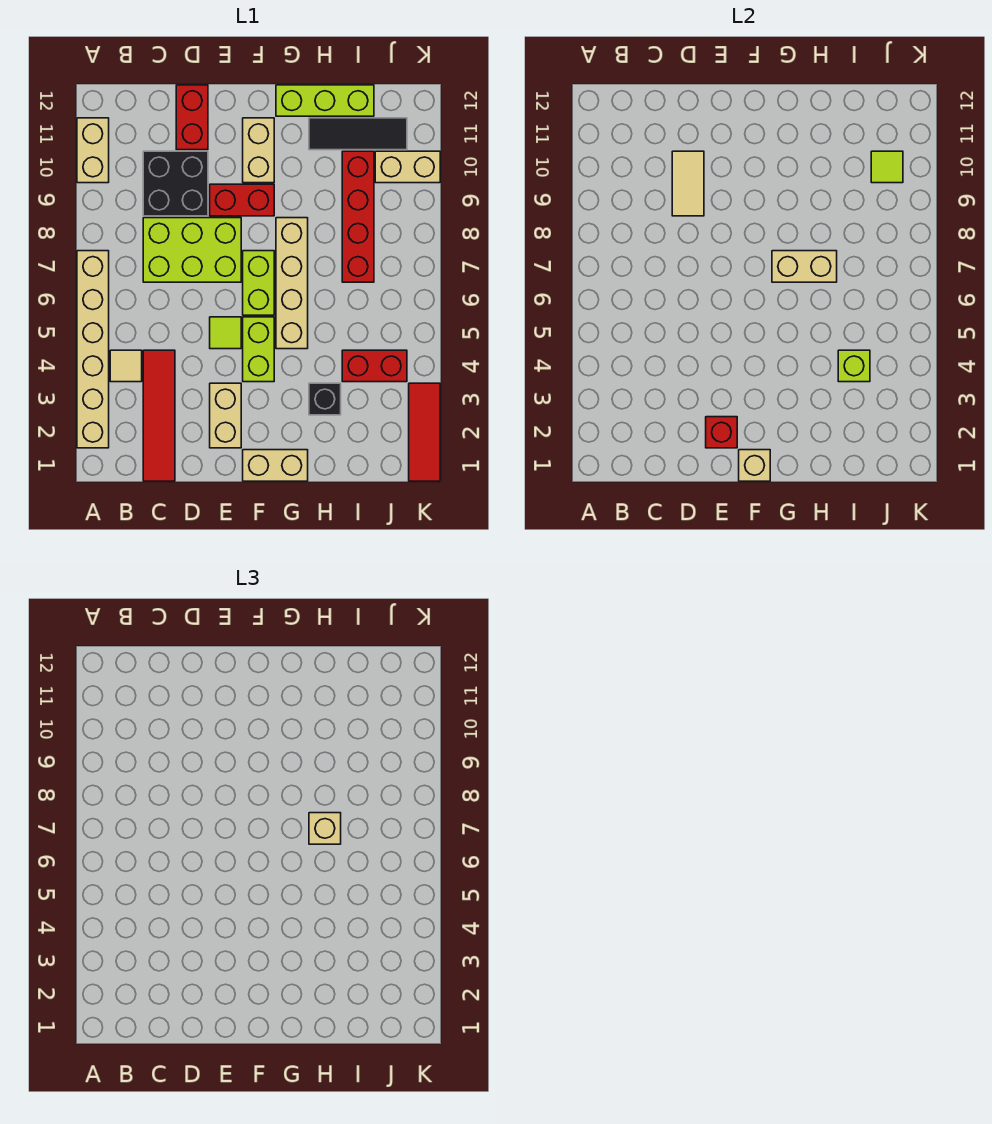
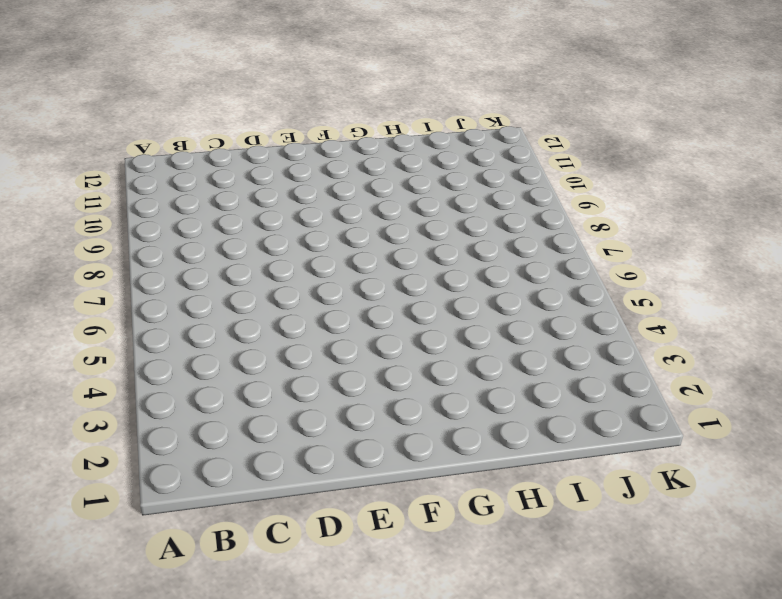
none -> tan brick A2:A7 level 1
none -> tan brick A10:A11 level 1
none -> tan tile B4 level 1

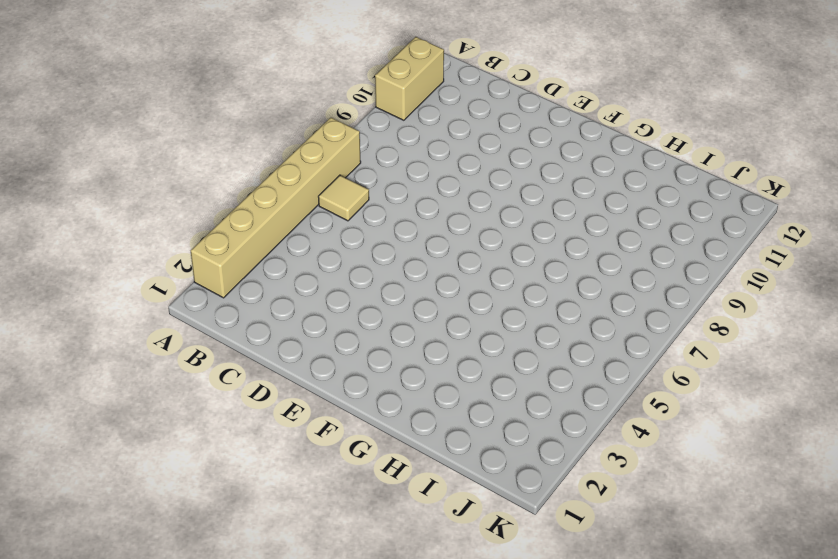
tan tile B6 level 1 -> tan tile B4 level 1
none -> red tile C1:C4 level 1
none -> lime brick C7:E8 level 1
none -> black brick C9:D10 level 1

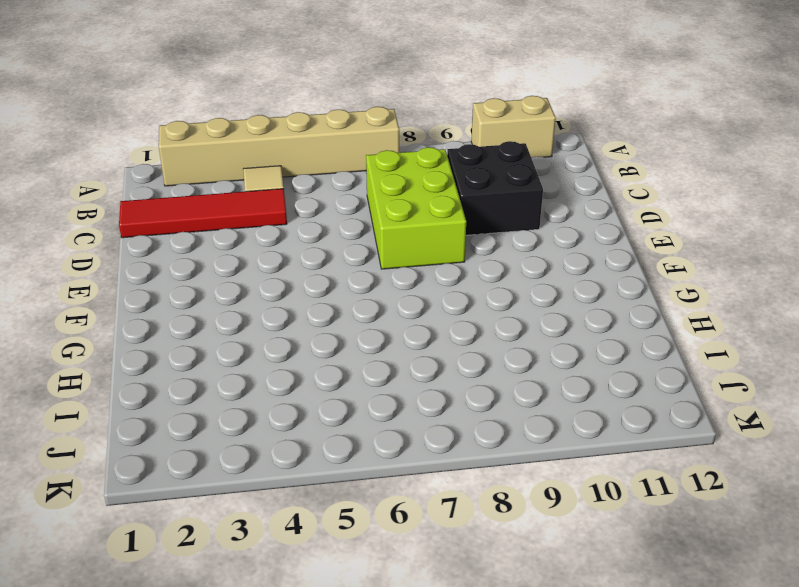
none -> red brick D11:D12 level 1
none -> tan brick E2:E3 level 1
none -> lime tile E5 level 1

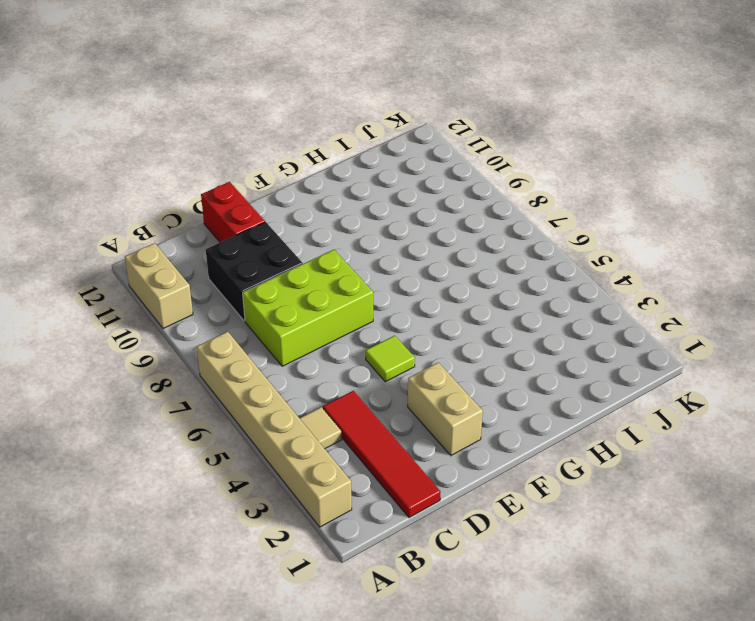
none -> red brick E9:F9 level 1
none -> tan brick F1:G1 level 1
none -> lime brick F4:F5 level 1

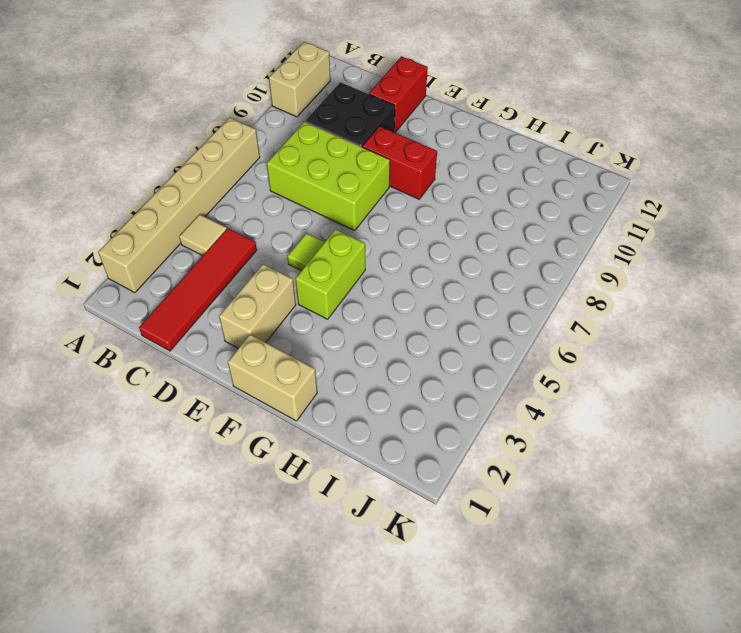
none -> lime brick F6:F7 level 1
none -> tan brick F10:F11 level 1
none -> tan brick G5:G8 level 1

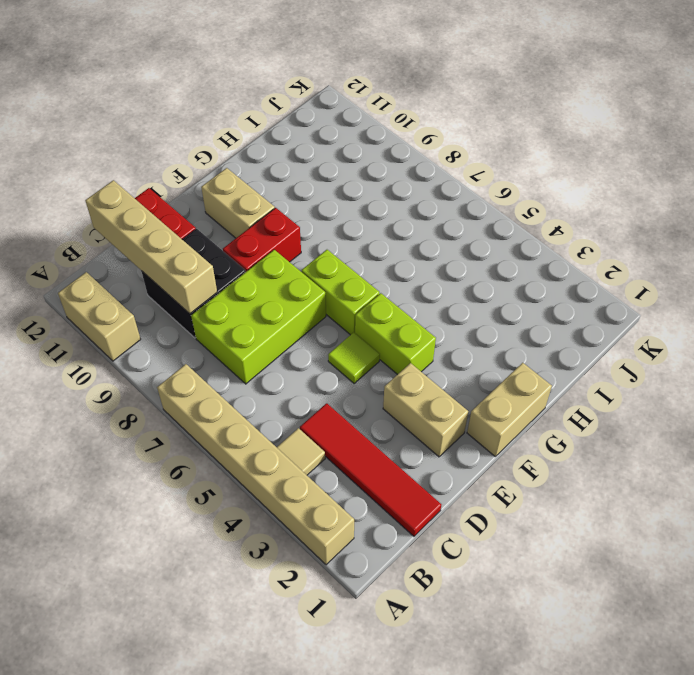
tan brick C9:C12 level 2 -> tan brick G5:G8 level 1
none -> lime brick G12:I12 level 1
none -> black brick H3 level 1
none -> black tile H11:J11 level 1

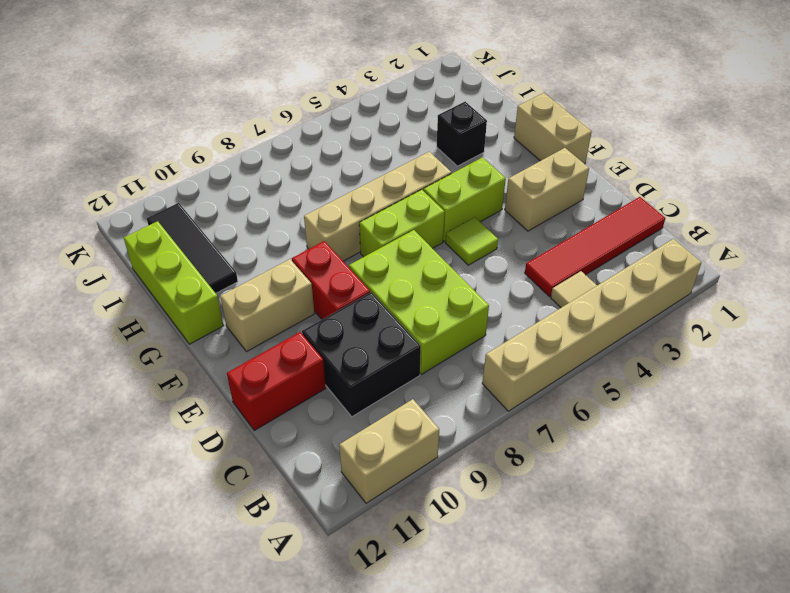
none -> red brick I4:J4 level 1
none -> red brick I7:I10 level 1
none -> tan brick J10:K10 level 1

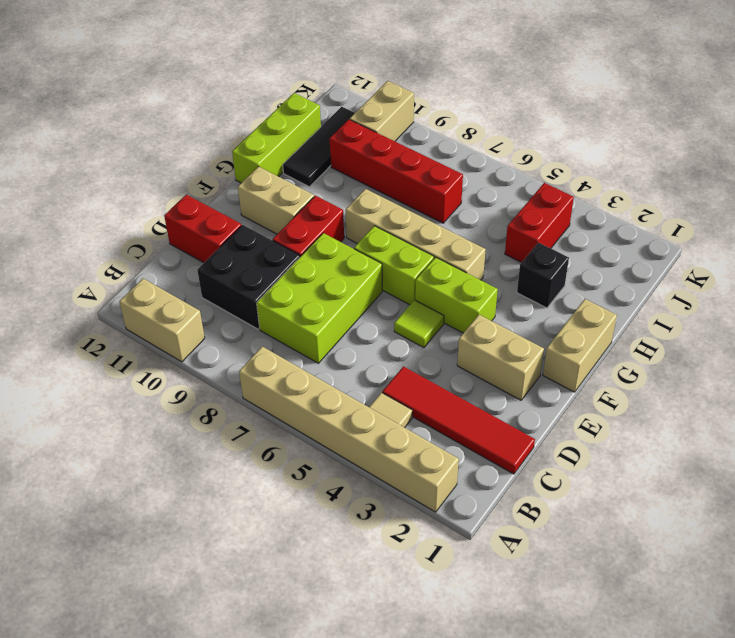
none -> red tile K1:K3 level 1
none -> tan tile D9:D10 level 2
none -> red brick E2 level 2

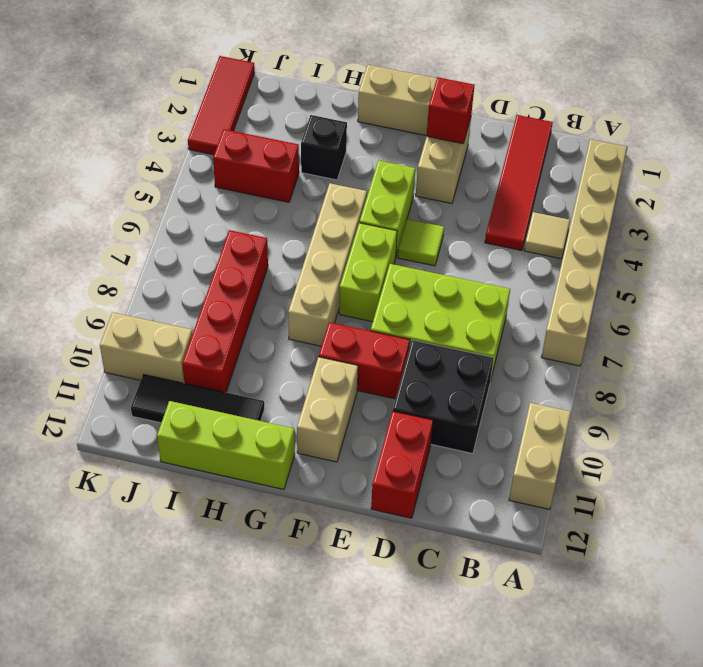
none -> tan tile D9:D10 level 2
none -> tan brick F1 level 2
none -> tan brick G7:H7 level 2

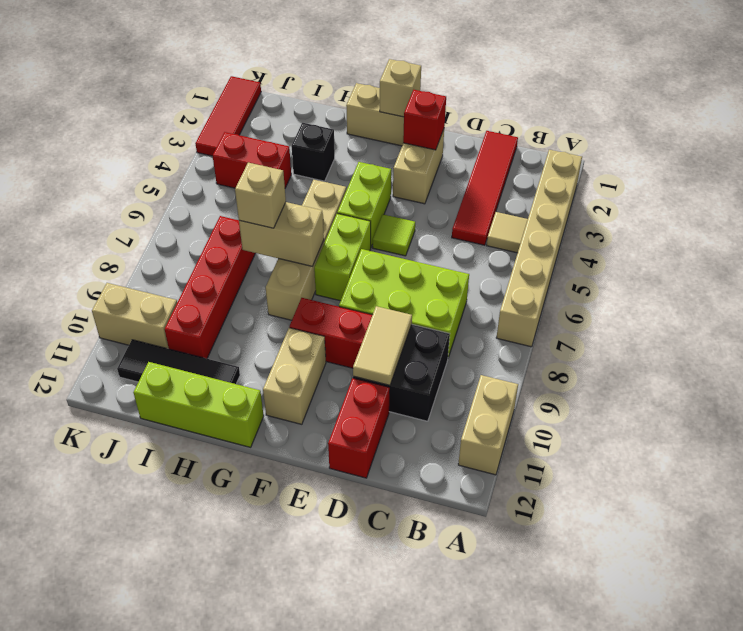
none -> lime brick I4 level 2
none -> lime tile J10 level 2

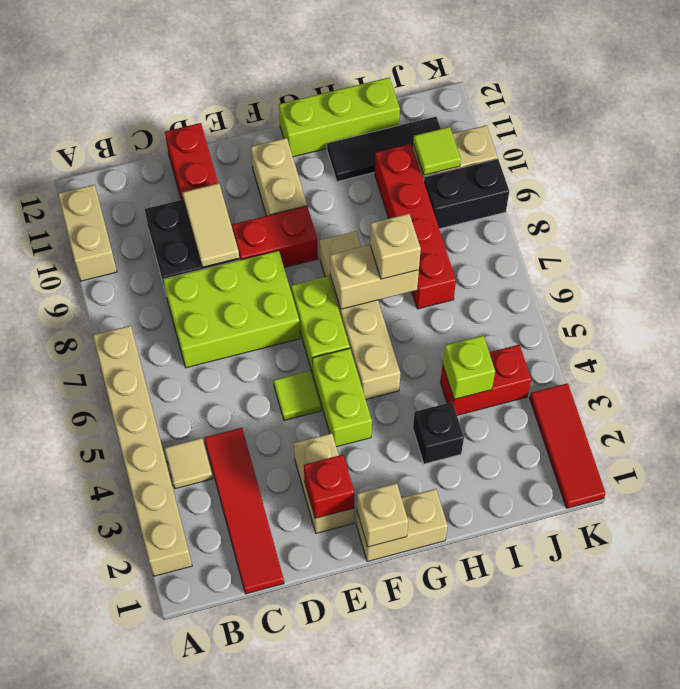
black brick J9:K9 level 1 -> none

